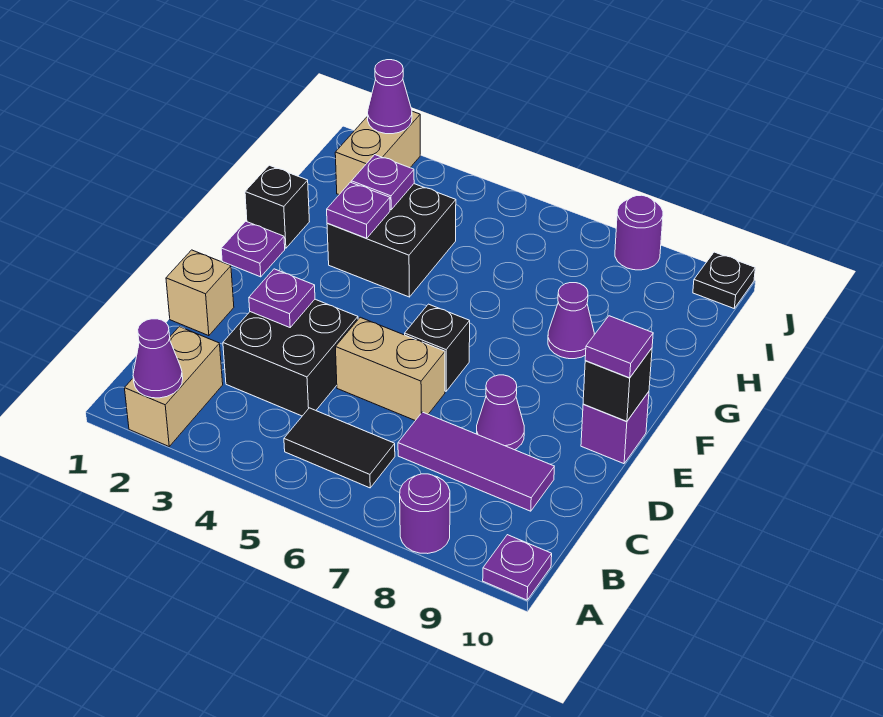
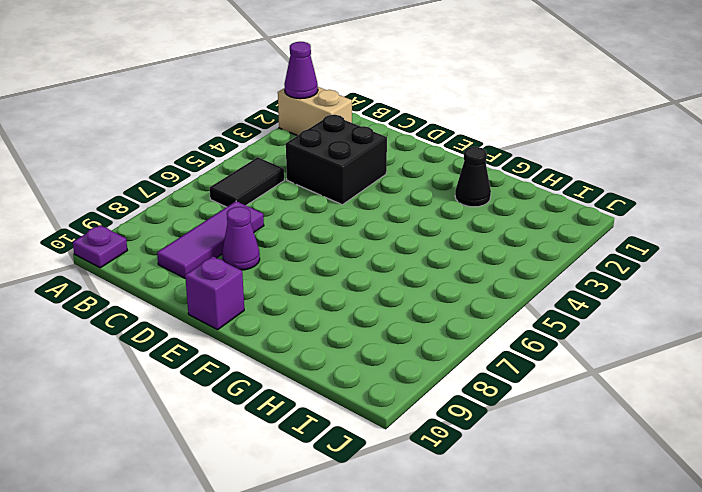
black cone G2 level 1 -> none
none -> purple round brick A8 level 1
none -> tan brick D1 level 1
none -> tan brick D5:D6 level 1

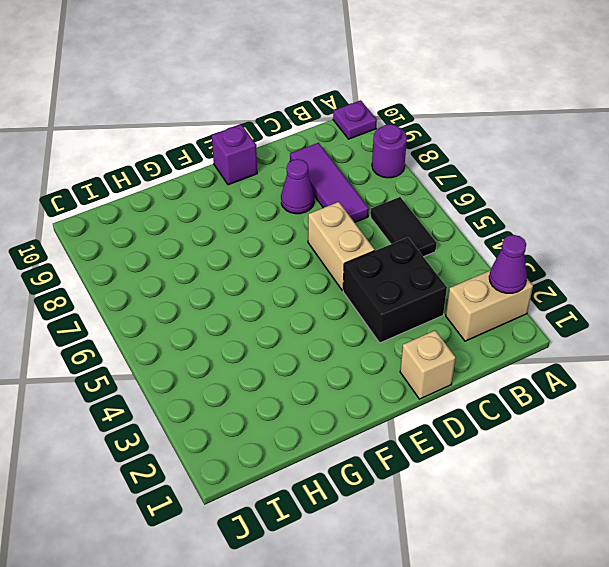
none -> black brick E6 level 1
none -> purple plate F1 level 1
none -> black brick G1 level 1

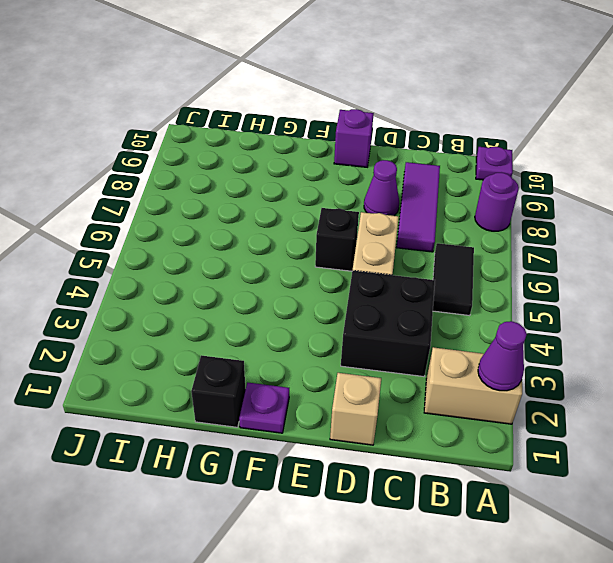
none -> black brick G3:H4 level 1
none -> purple cone G8 level 1
none -> tan brick I2:J2 level 1

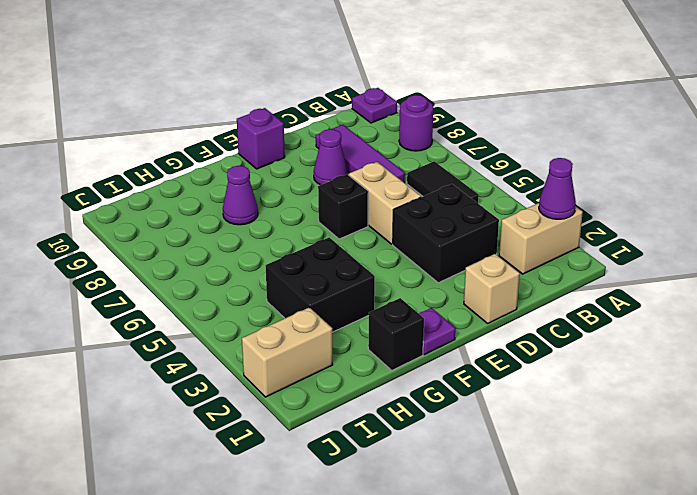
none -> purple round brick J8 level 1
none -> black plate J10 level 1
none -> purple plate D3 level 2

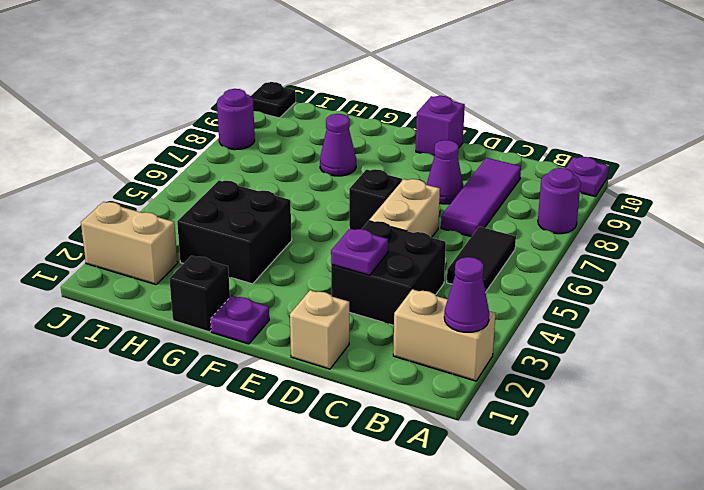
none -> black brick E10 level 2
none -> purple plate G3 level 2
none -> purple plate H3 level 2

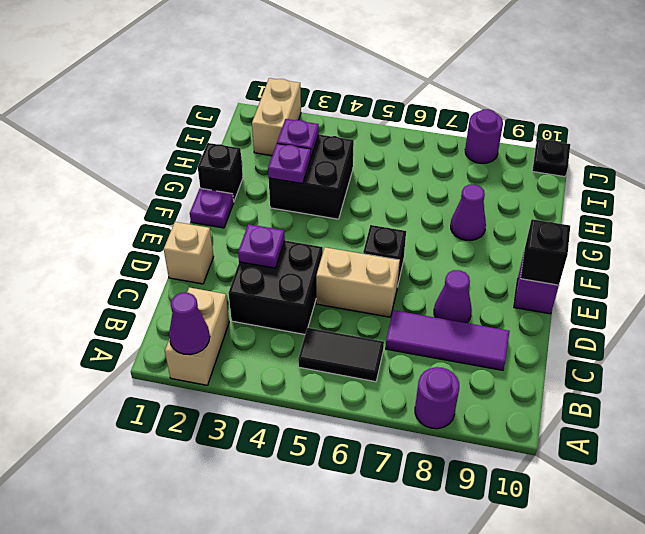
none -> purple plate A10 level 1
none -> purple cone J2 level 2
none -> purple tile E10 level 3

